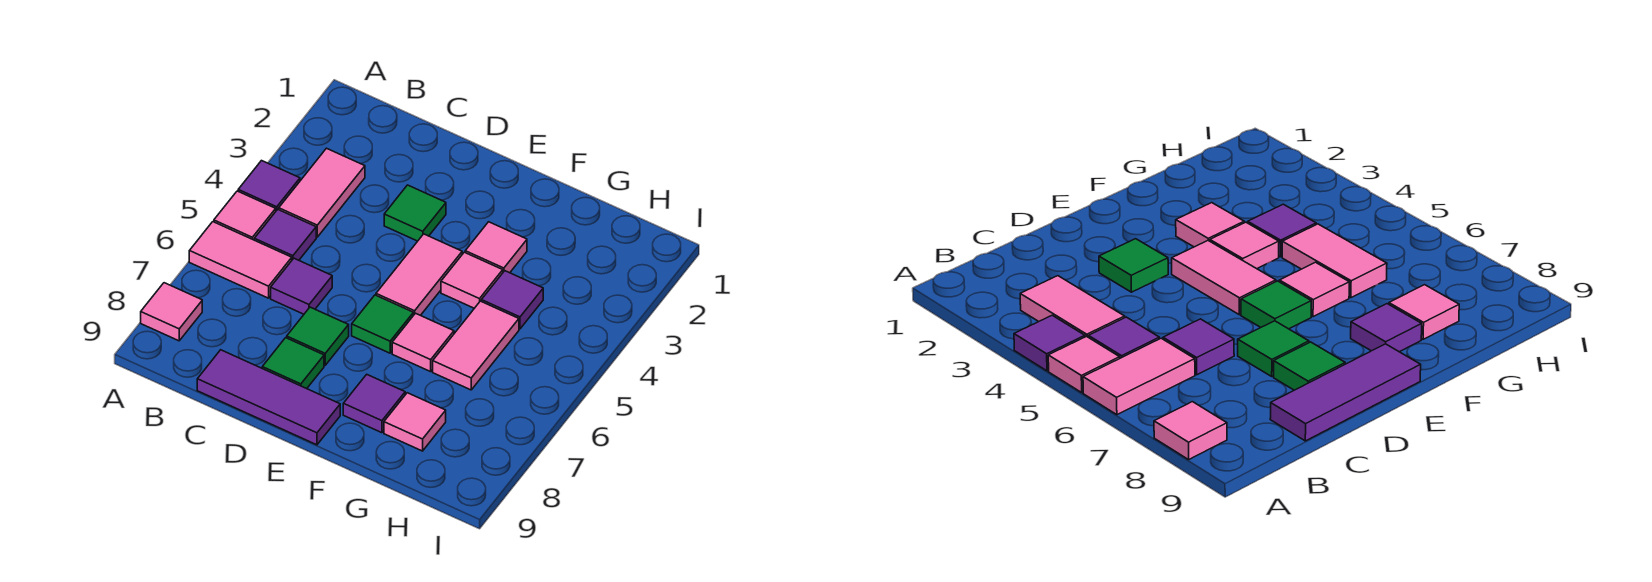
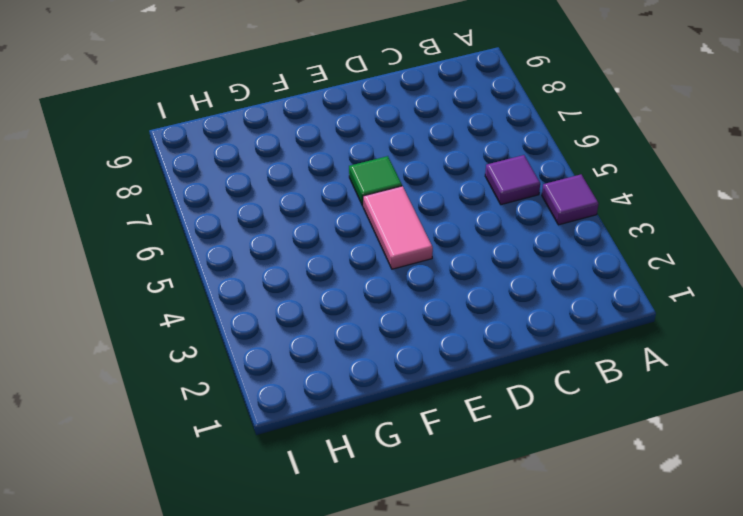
none -> pink tile A5 level 1
none -> pink tile A6:B6 level 1
none -> pink tile A8 level 1

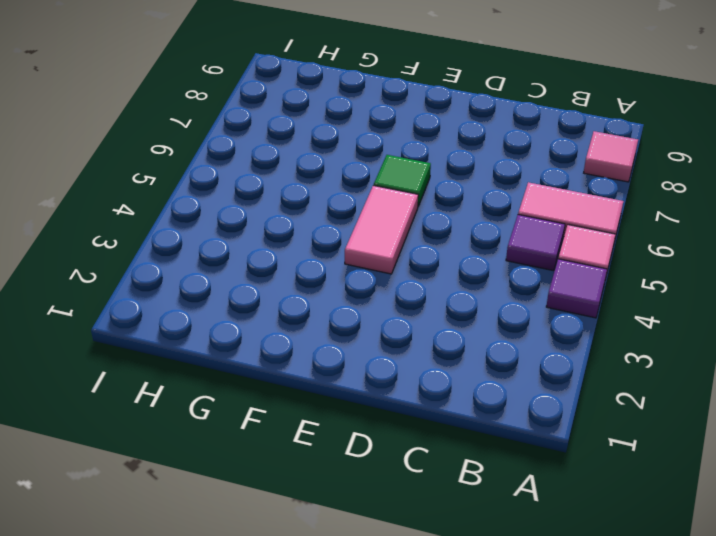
none -> pink tile B3:B4 level 1
none -> purple tile C6 level 1
none -> purple tile C9:E9 level 1

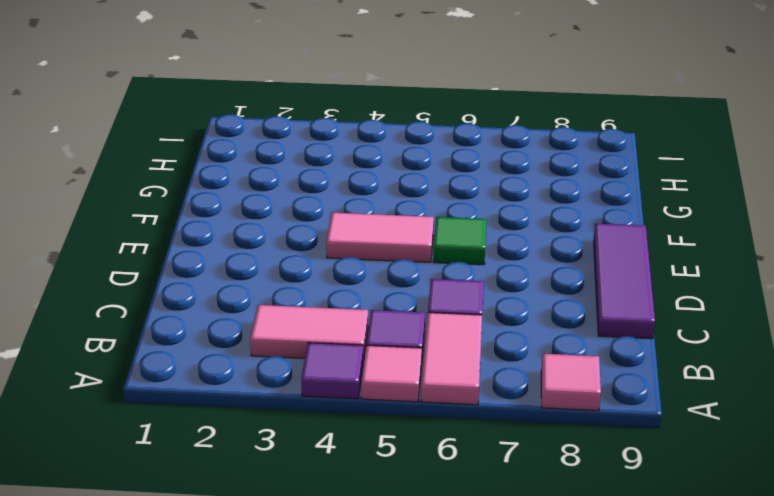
none -> green tile D3 level 1
none -> green tile D7 level 1
none -> green tile D8 level 1

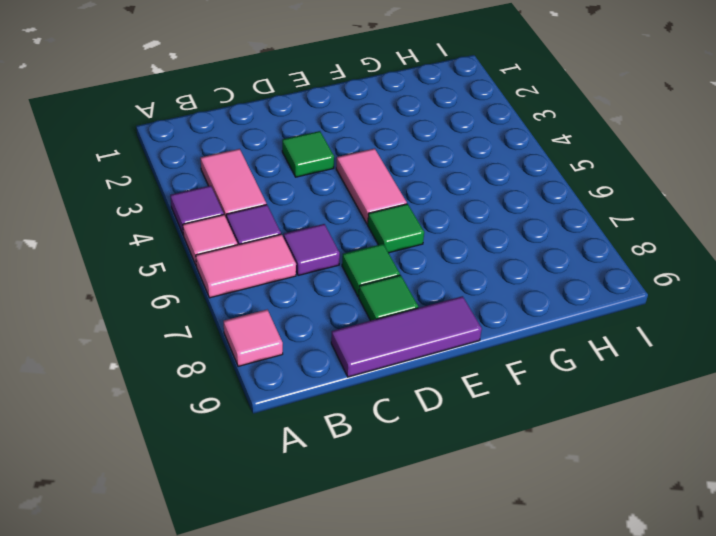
none -> pink tile F3 level 1
none -> pink tile F4 level 1
none -> pink tile F6 level 1

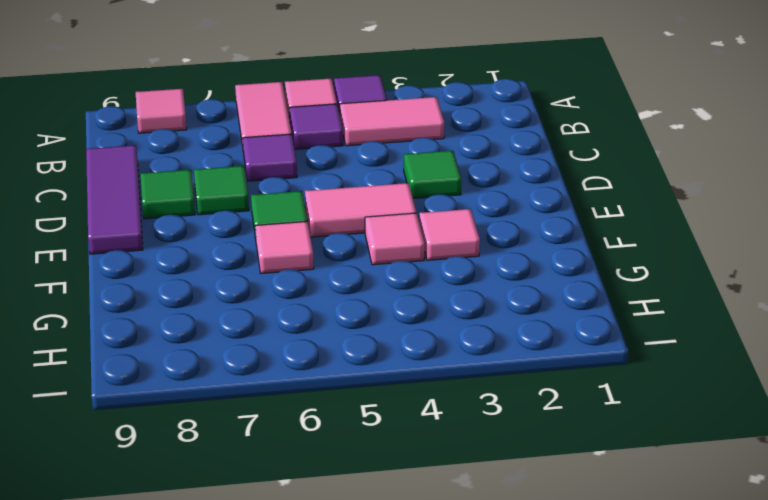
none -> purple tile F8 level 1
none -> purple tile G4 level 1
none -> pink tile G5:G6 level 1

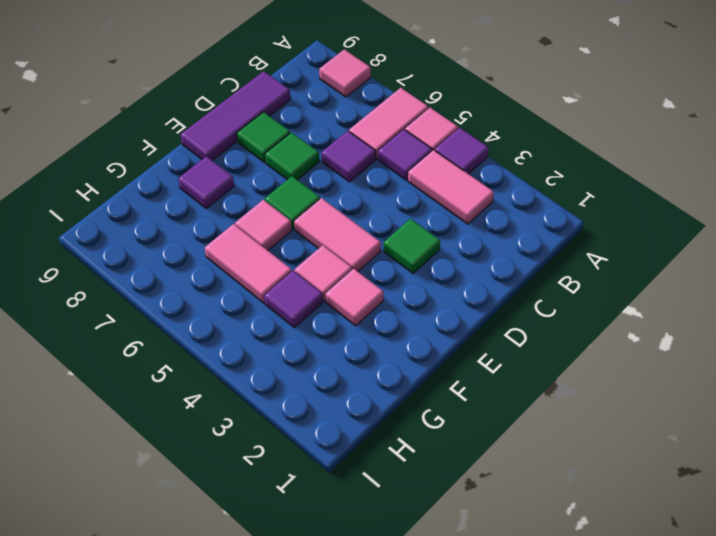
none -> pink tile G8 level 1

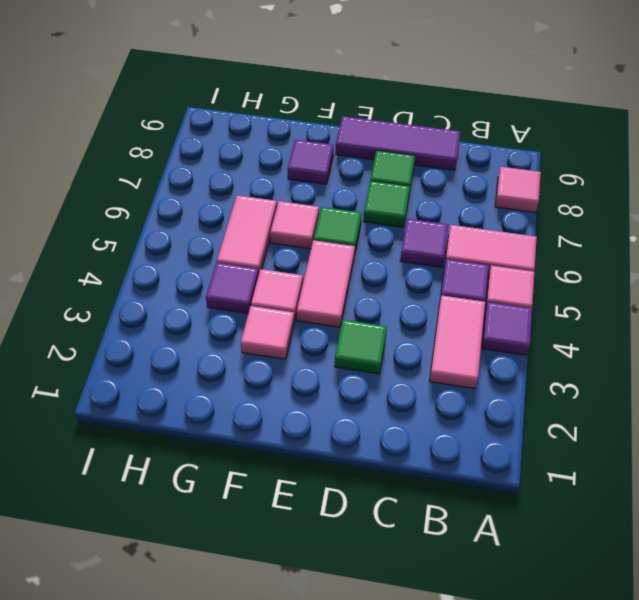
none -> pink tile G8 level 1

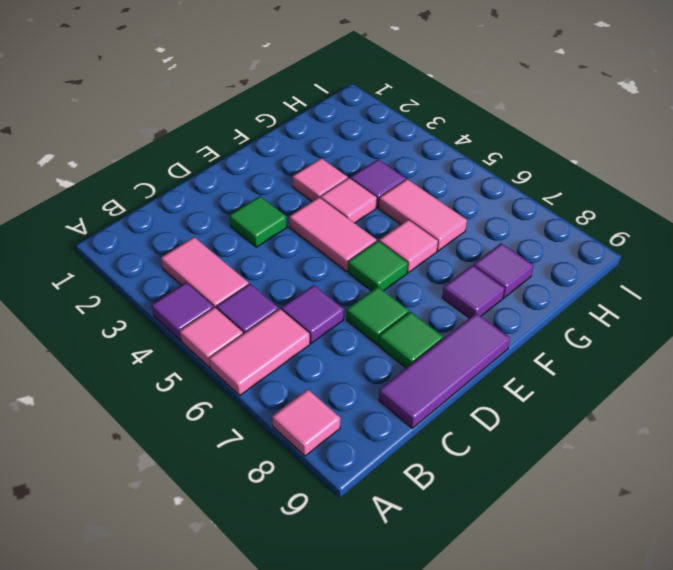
purple tile G8 level 1 -> pink tile G8 level 1

